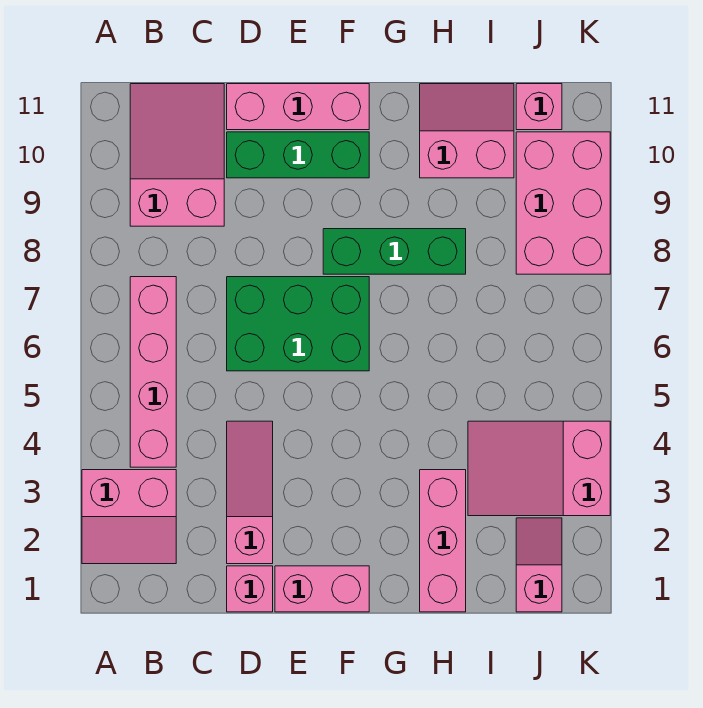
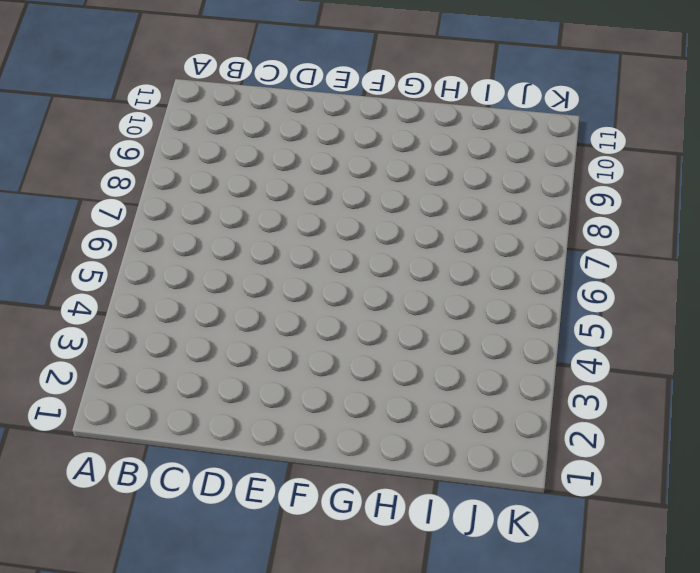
none -> pink slope A2:B3 level 1 top 3
none -> pink brick B4:B7 level 1
none -> pink slope B9:C11 level 1 top 9

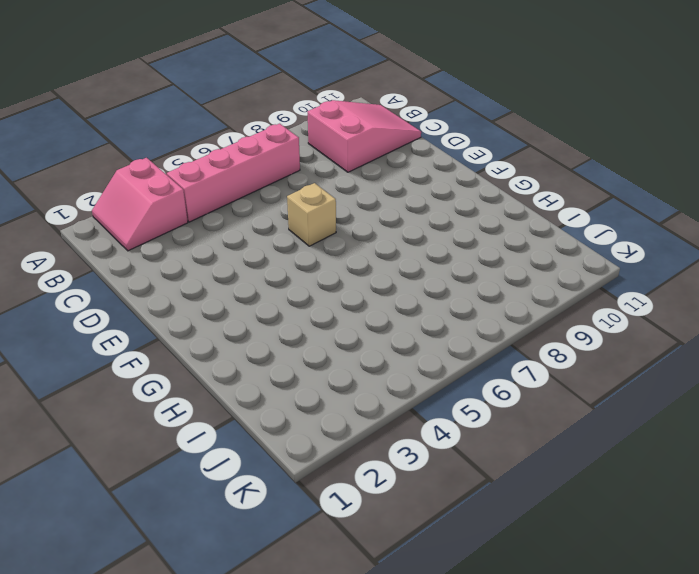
tan brick E6 level 1 -> green brick D6:F7 level 1
none -> pink brick D1 level 1
none -> pink slope D2:D4 level 1 top 2
none -> green brick D10:F10 level 1

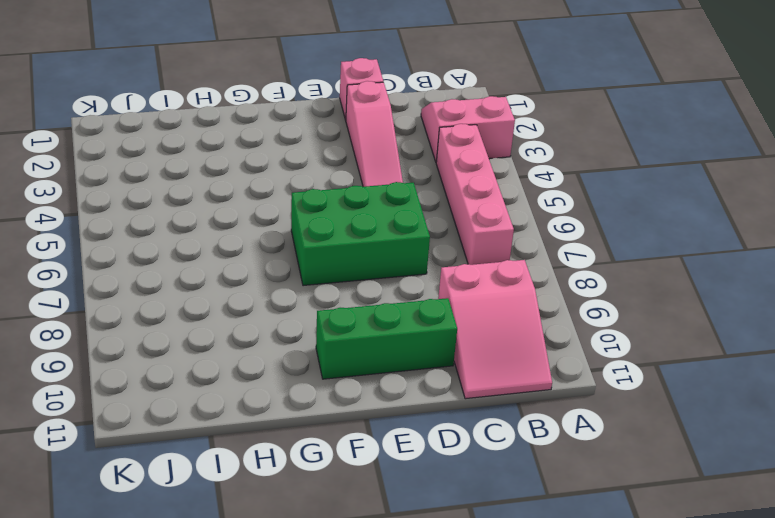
none -> pink brick D11:F11 level 1
none -> pink brick E1:F1 level 1
none -> green brick F8:H8 level 1

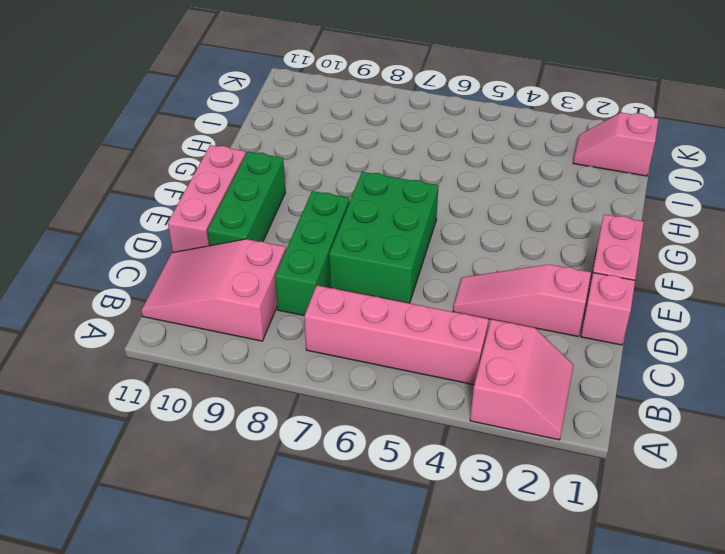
green brick C8:E8 level 1 -> green brick F8:H8 level 1
none -> pink brick H1:H3 level 1
none -> pink slope H10:I11 level 1 top 10
none -> pink slope I3:K4 level 1 top K

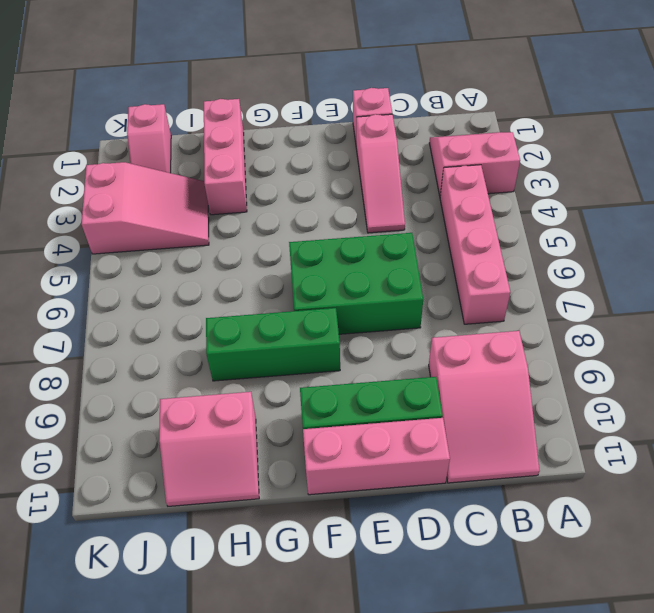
none -> pink brick E1:F1 level 1
none -> pink brick J8:K10 level 1
none -> pink brick J11 level 1

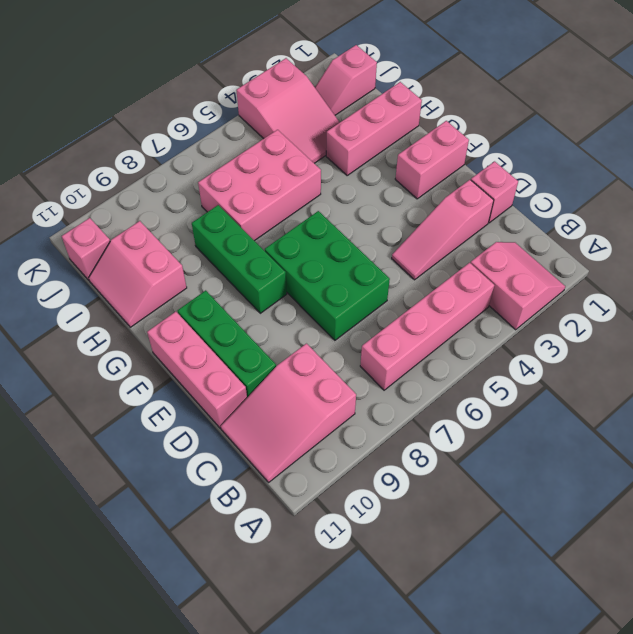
pink brick F1:F2 level 1 -> pink brick E1:F1 level 1
pink brick H5:I7 level 1 -> pink brick J8:K10 level 1

